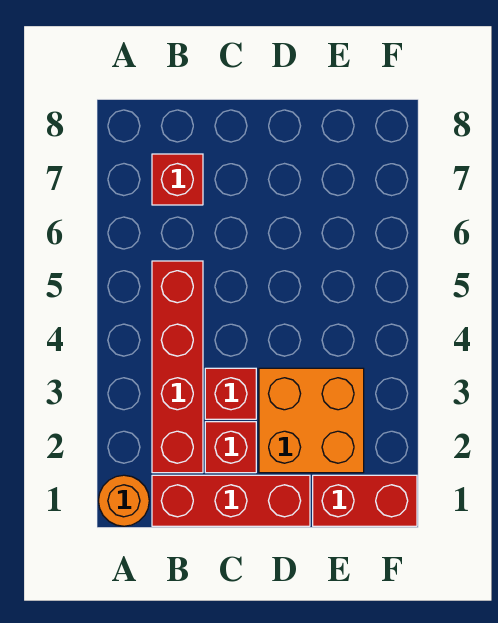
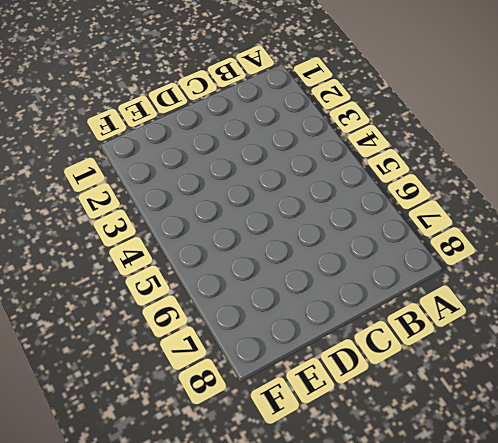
none -> orange round brick A1 level 1
none -> red brick B1:D1 level 1

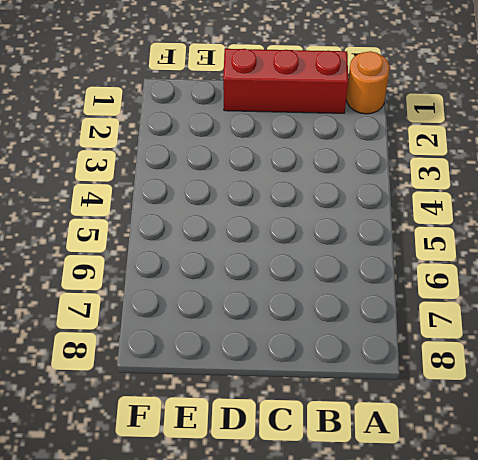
none -> red brick B2:B5 level 1
none -> red brick B7 level 1

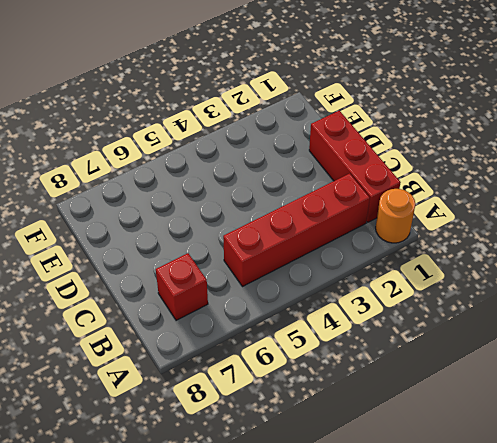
none -> red brick C2 level 1
none -> red brick C3 level 1

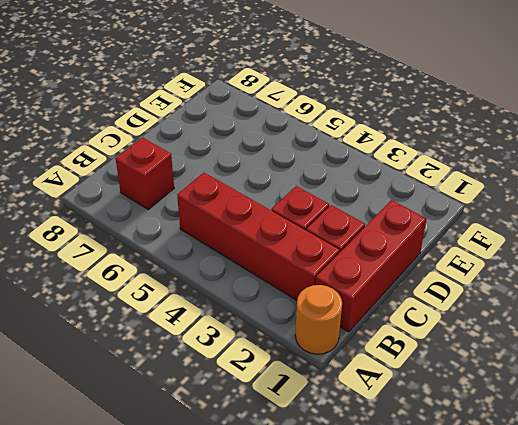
none -> orange brick D2:E3 level 1
none -> red brick E1:F1 level 1

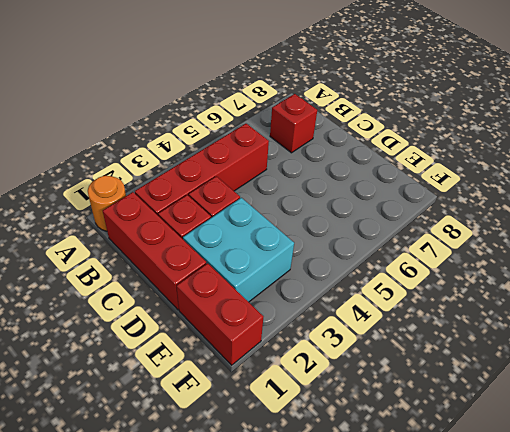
cyan brick D2:E3 level 1 -> orange brick D2:E3 level 1

